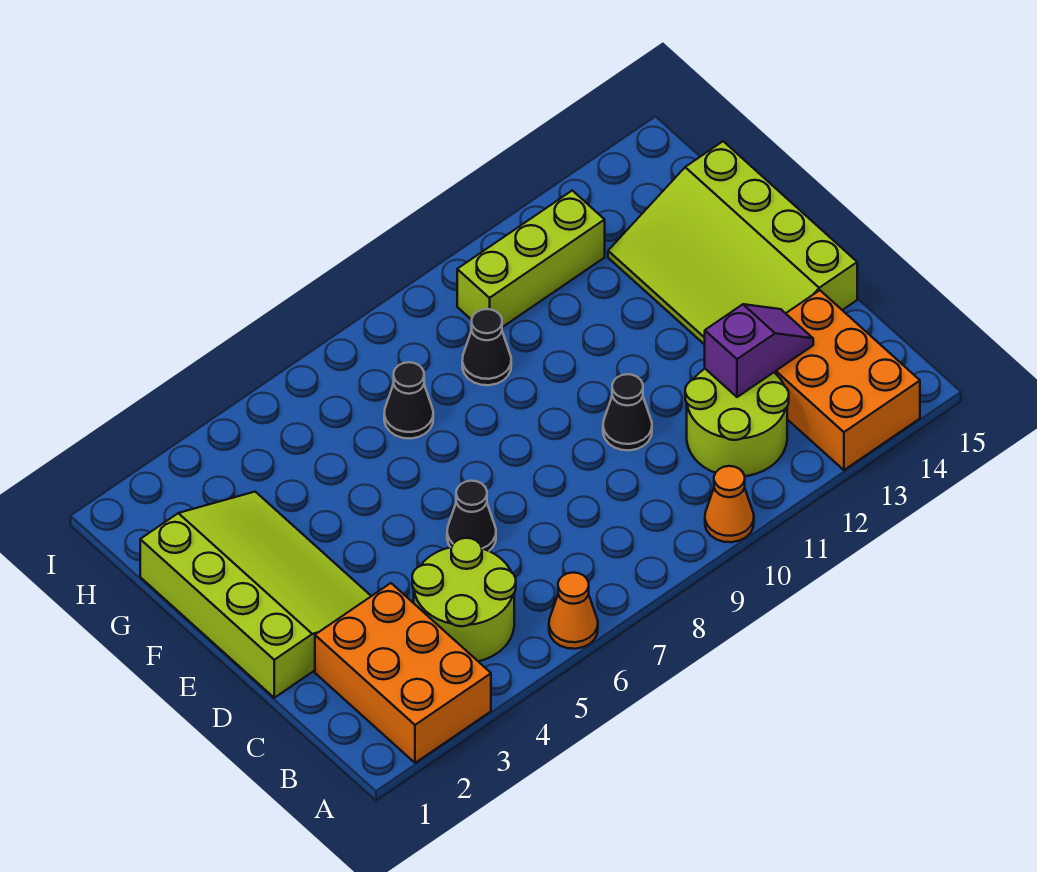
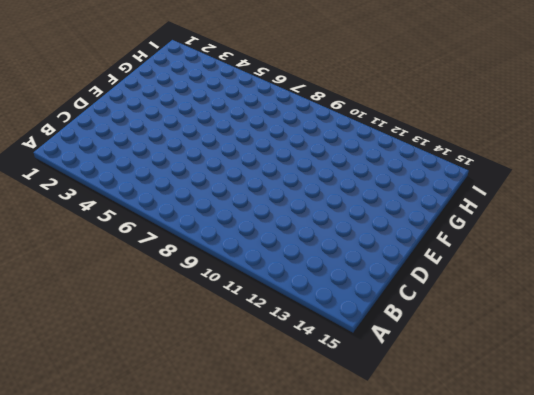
none -> orange brick A2:C3 level 1
none -> orange cone A6 level 1
none -> orange cone A10 level 1

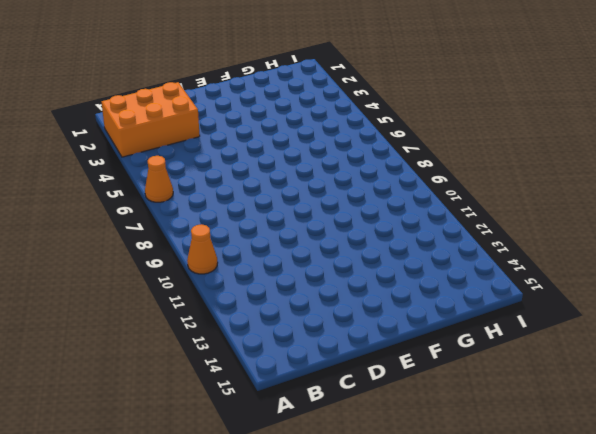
none -> orange brick A13:C14 level 1
none -> lime round brick B4:C5 level 1
none -> lime round brick B11:C12 level 1

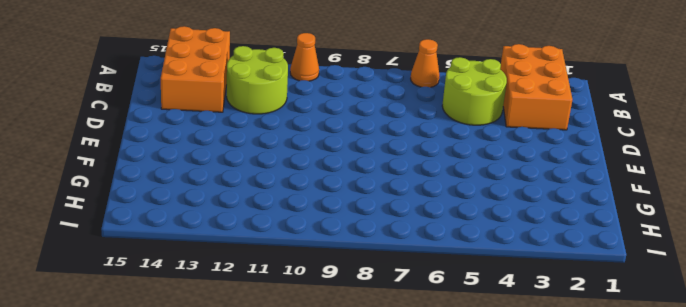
none -> lime slope D1:G3 level 1 top 1
none -> black cone D6 level 1
none -> black cone D10 level 1

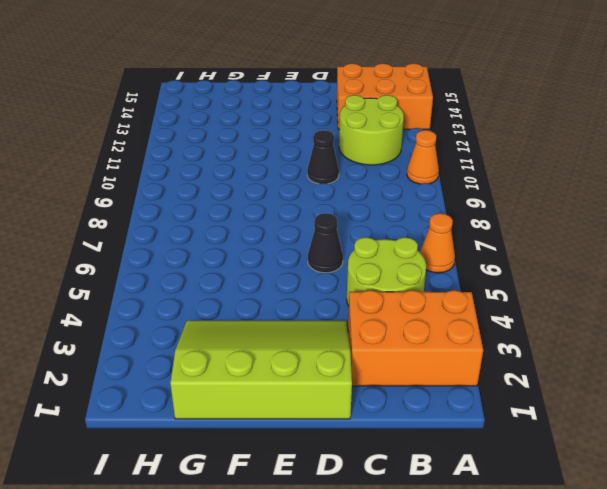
none -> lime slope D13:G15 level 1 top 15
none -> black cone G7 level 1
none -> black cone G9 level 1

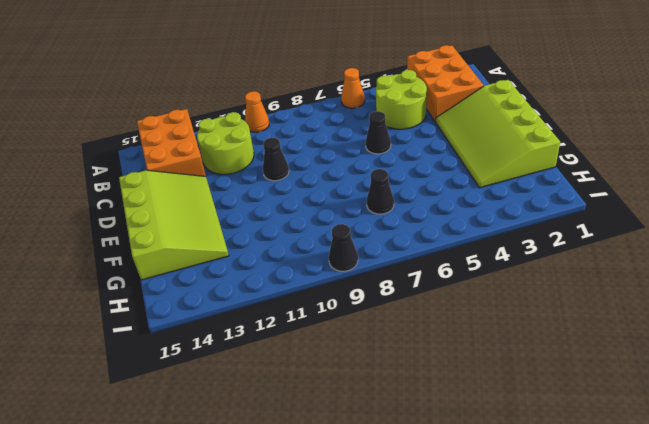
black cone I9 level 1 -> black cone G9 level 1
none -> lime brick H10:H12 level 1
none -> purple slope C12:C13 level 2 top 12

